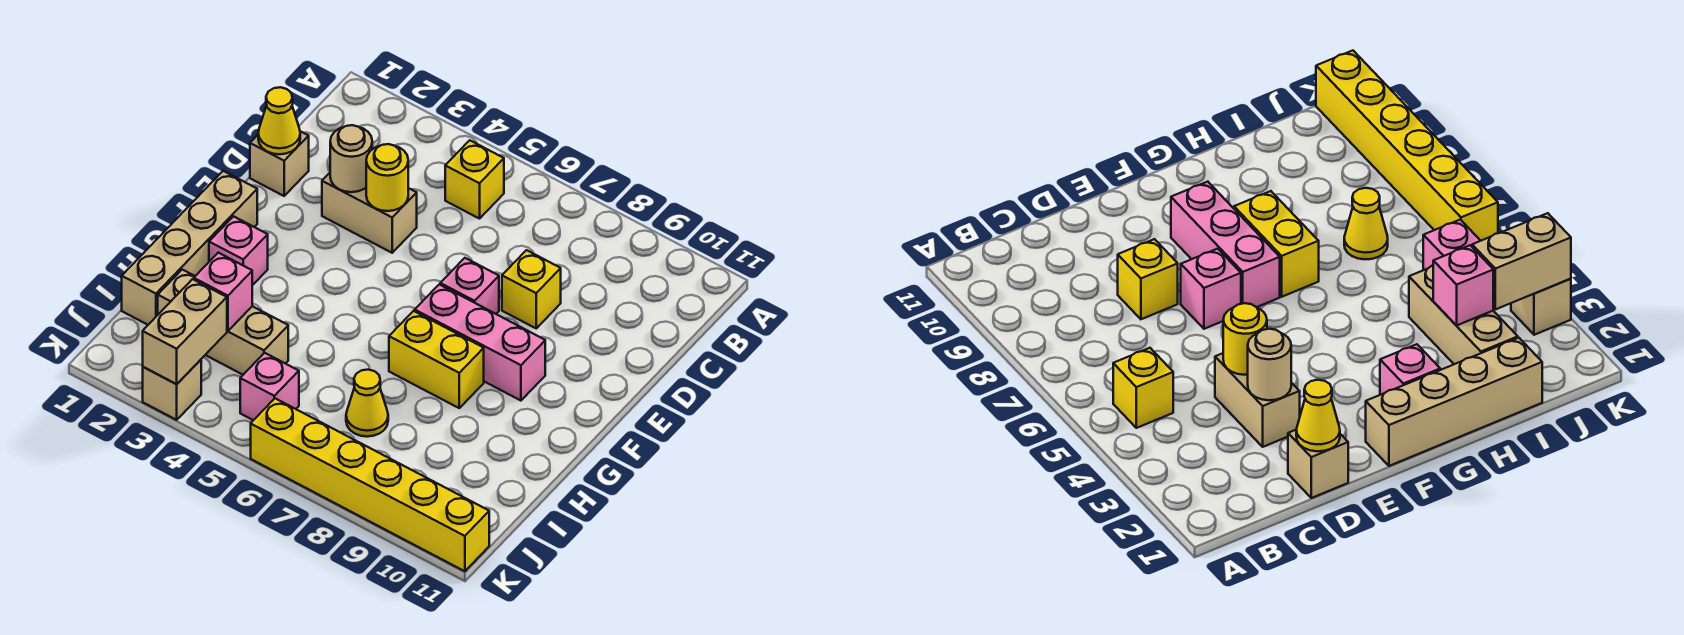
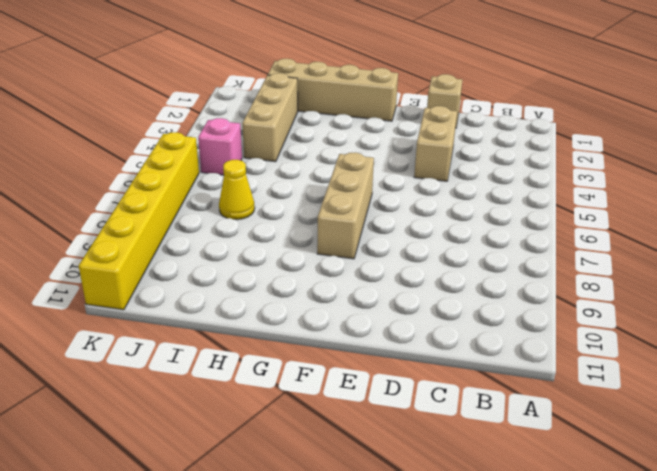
tan brick F6:F8 level 1 -> pink brick F7:F9 level 1
none -> yellow brick B5 level 1
none -> yellow brick D8 level 1
none -> pink brick E7 level 1

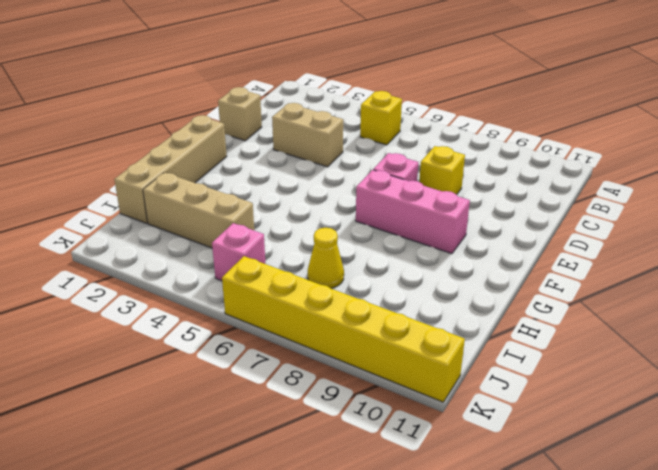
none -> pink brick G2 level 1
none -> yellow brick G7:G8 level 1
none -> tan brick K3 level 1

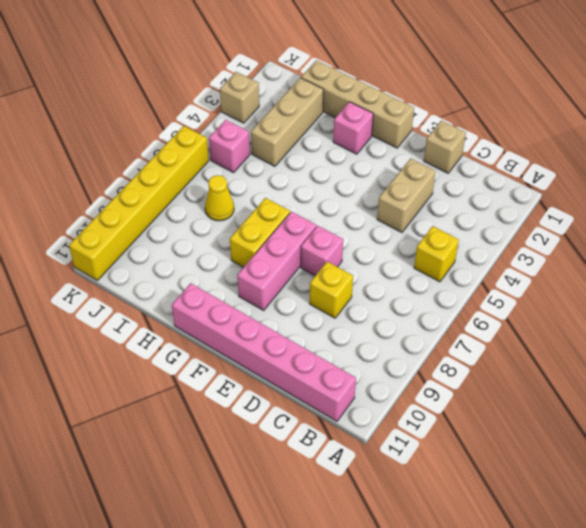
pink brick B11:G11 level 1 -> none
none -> yellow cone D1 level 2
none -> tan round brick D3 level 2
none -> yellow round brick D4 level 2

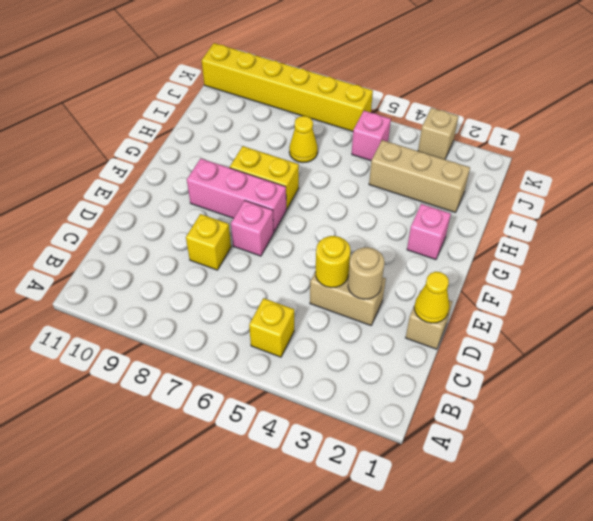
none -> tan brick F1:I1 level 1
none -> pink brick I3 level 2
none -> tan brick J3:K3 level 2

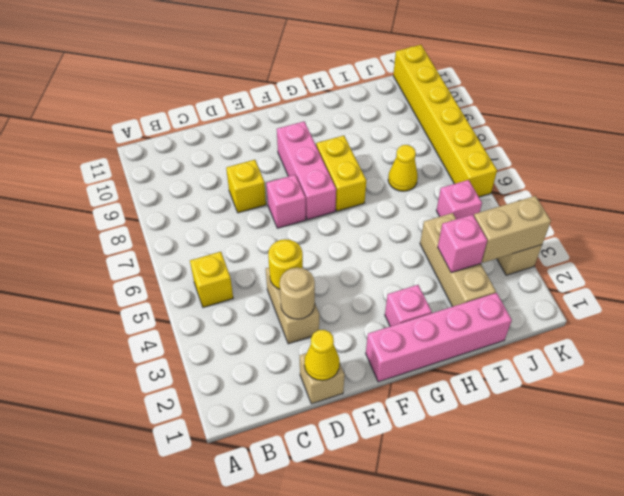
pink brick F1:I1 level 1 -> tan brick F1:I1 level 1

